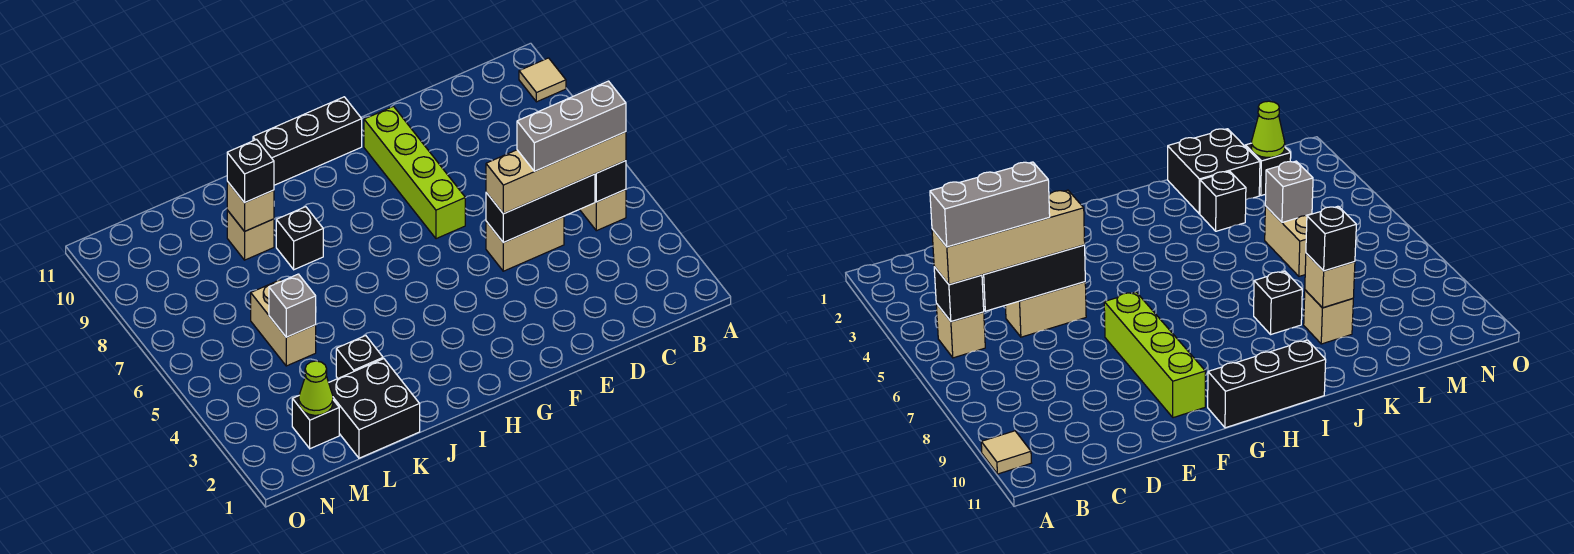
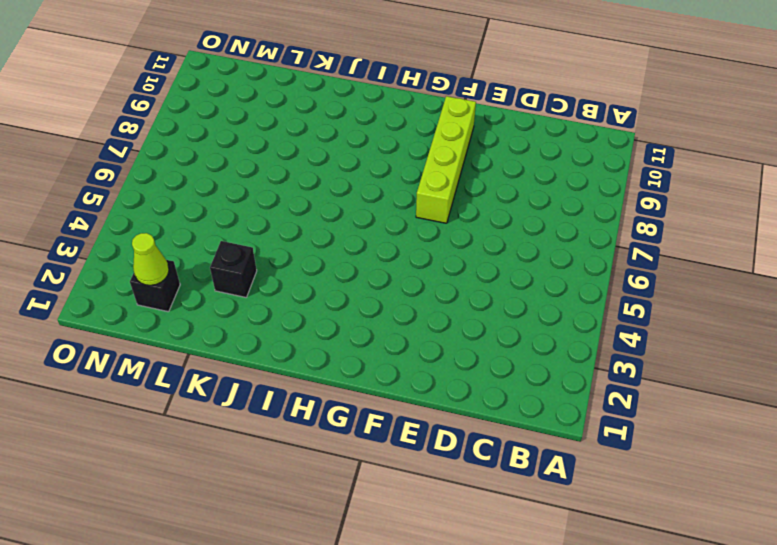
none -> tan tile A10 level 1
none -> tan brick B5 level 1
none -> tan brick D5:E5 level 1

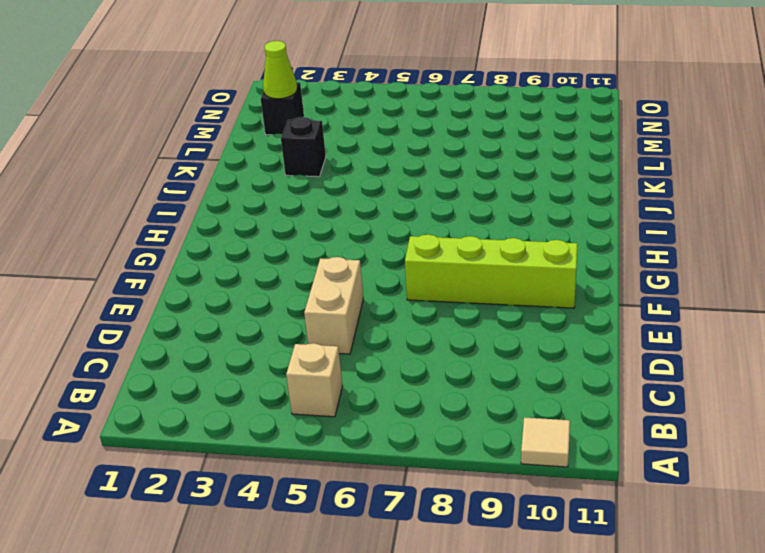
none -> black brick G11:I11 level 1
none -> black brick J8 level 1
none -> black brick K1:L2 level 1

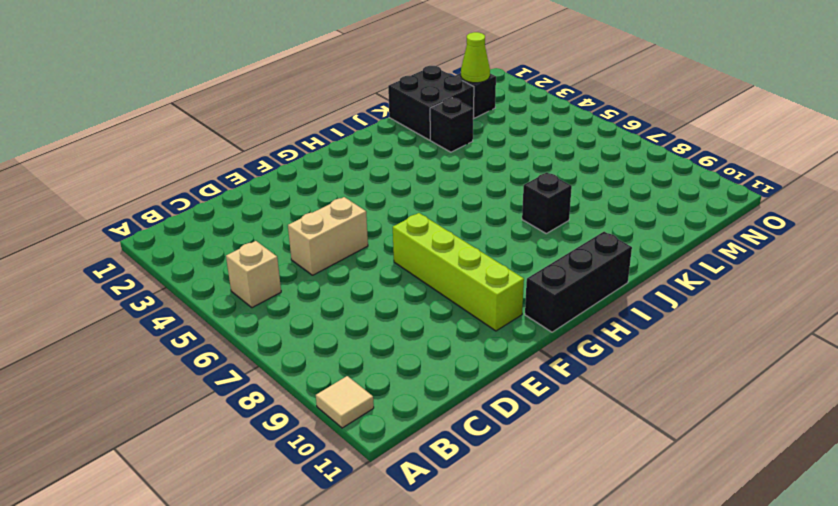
none -> tan brick K9 level 1
none -> tan brick L5:L6 level 1
none -> black brick B5 level 2

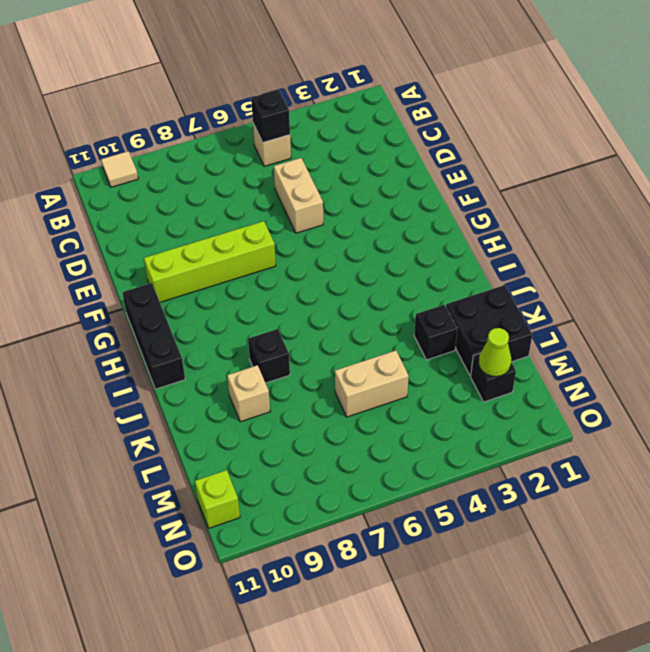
lime brick N11 level 1 -> none
none -> black brick C5:E5 level 2
none -> tan brick K9 level 2
none -> grey brick L5 level 2

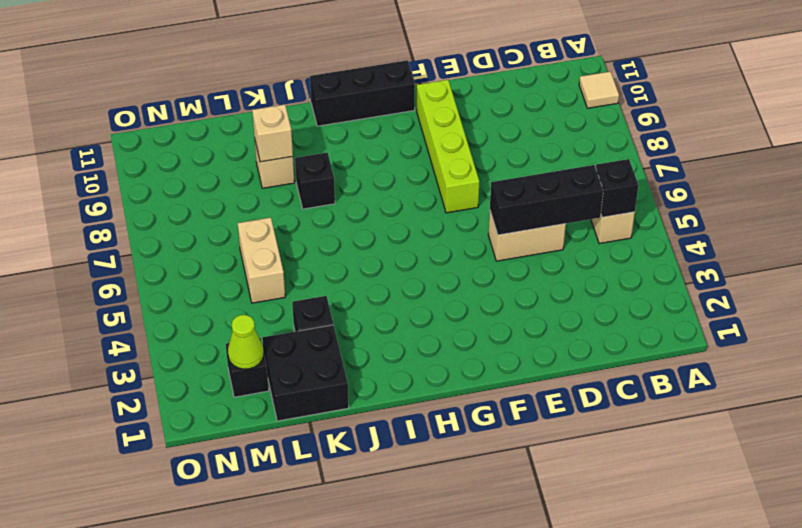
none -> grey brick L5 level 2
none -> tan brick B5:E5 level 3
none -> black brick K9 level 3

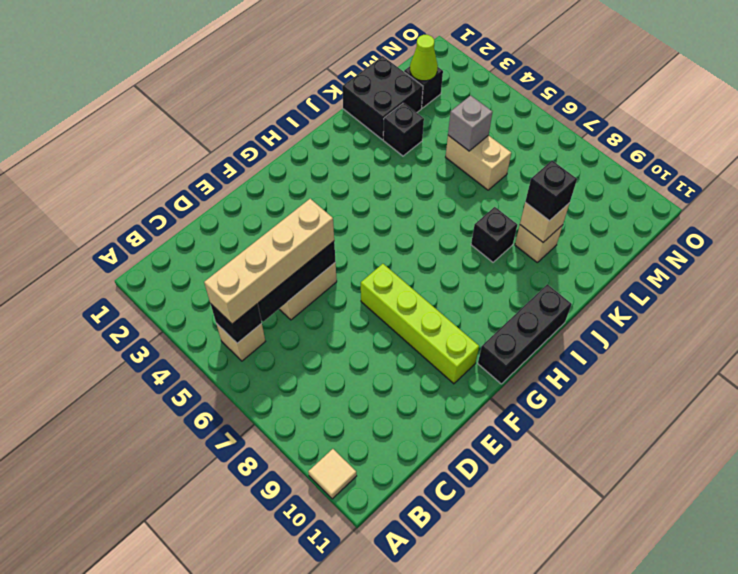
none -> grey brick B5:D5 level 4

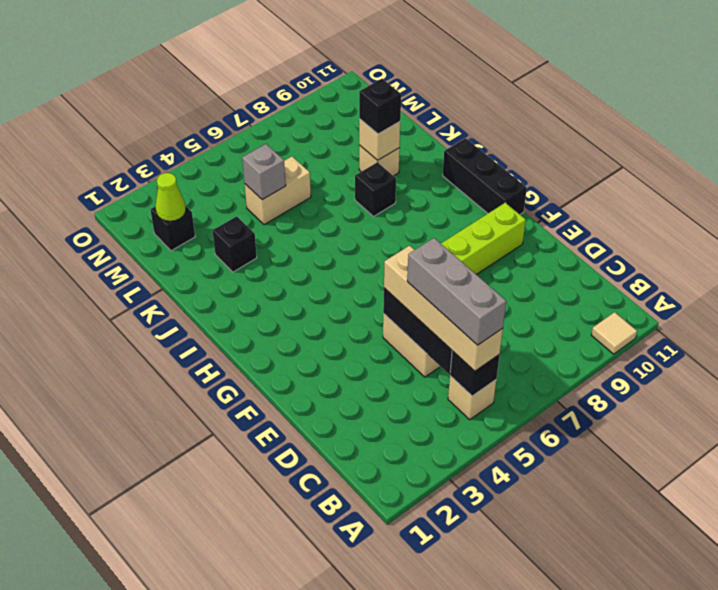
none -> black brick K1:L2 level 1

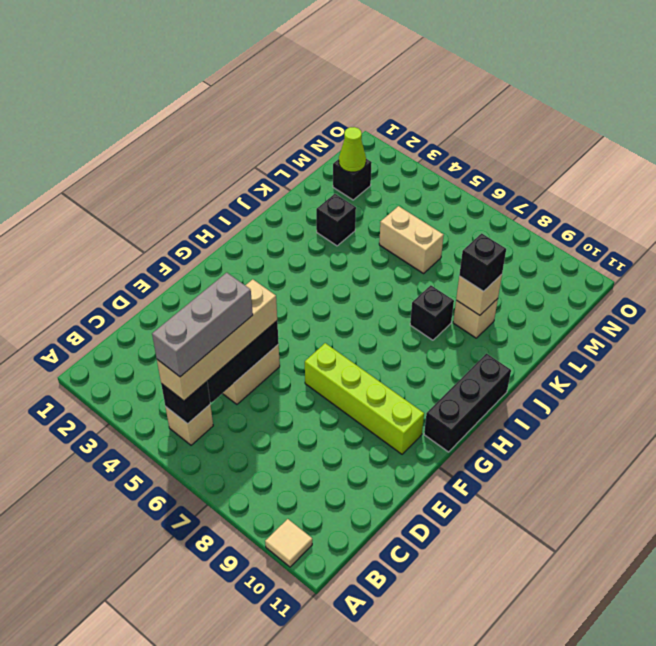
none -> black brick K1:L2 level 1
none -> grey brick L5 level 2

